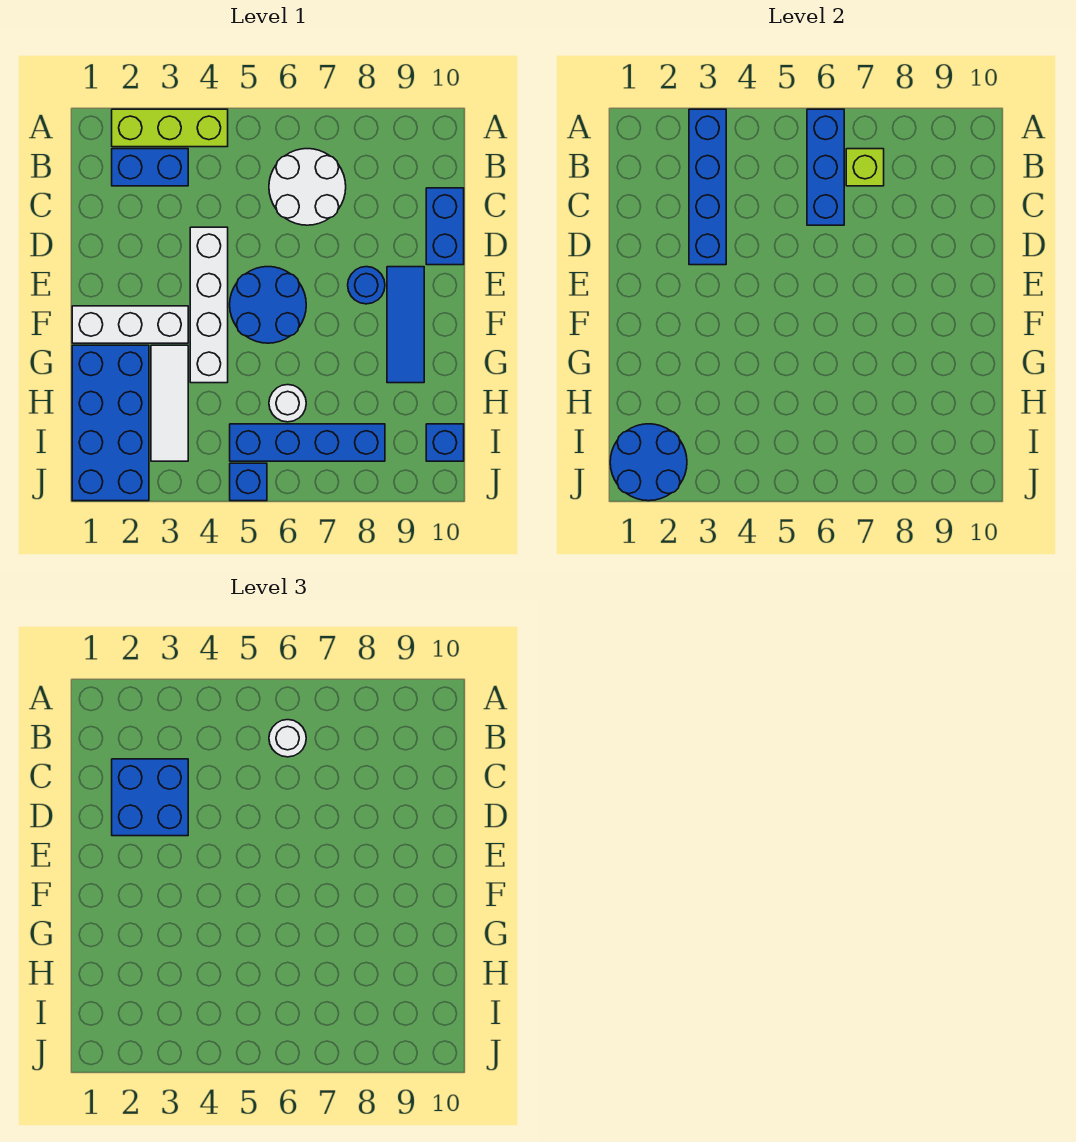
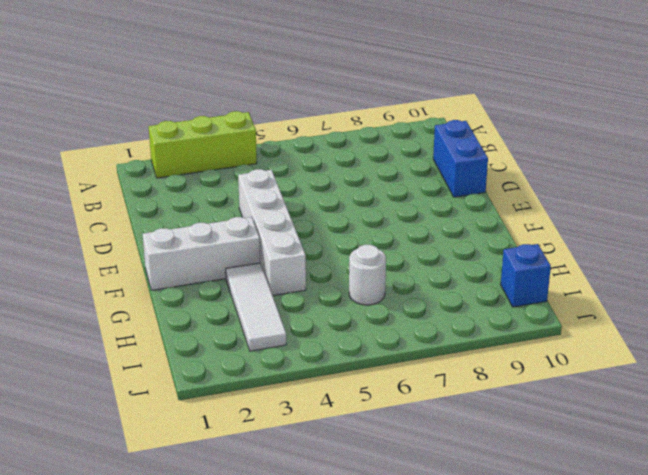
none -> blue brick B2:B3 level 1
none -> white round brick B6:C7 level 1
none -> blue round brick E5:F6 level 1

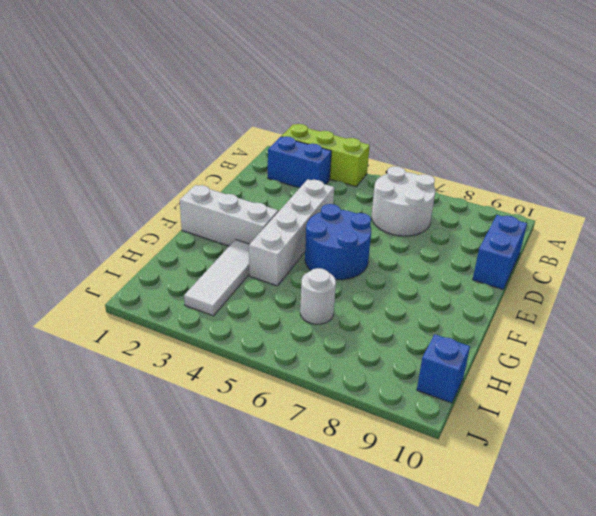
none -> blue round brick E8 level 1
none -> blue tile E9:G9 level 1
none -> blue brick G1:J2 level 1

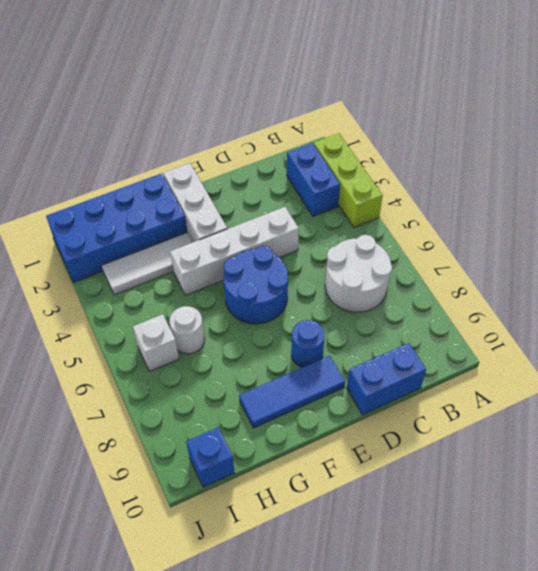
white brick I6 level 1 -> blue brick I5:I8 level 1
none -> blue brick J5 level 1
none -> blue brick A3:D3 level 2
none -> blue brick A6:C6 level 2

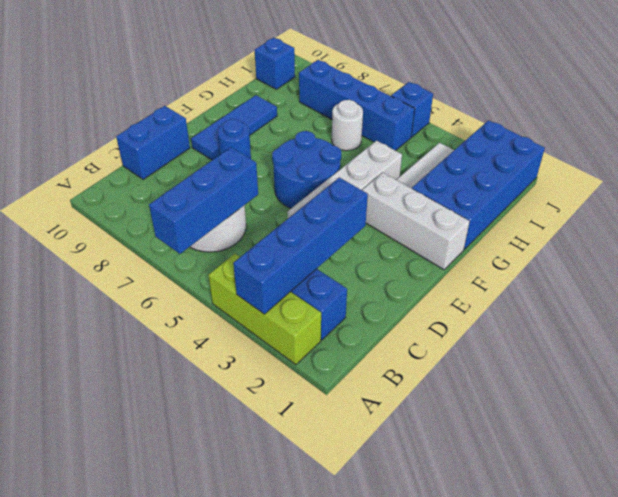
none -> lime brick B7 level 2
none -> blue round brick I1:J2 level 2
none -> white round brick B6 level 3

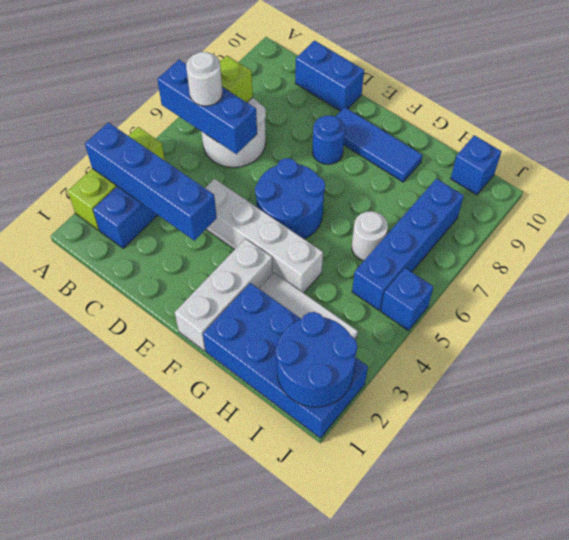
none -> blue brick C2:D3 level 3

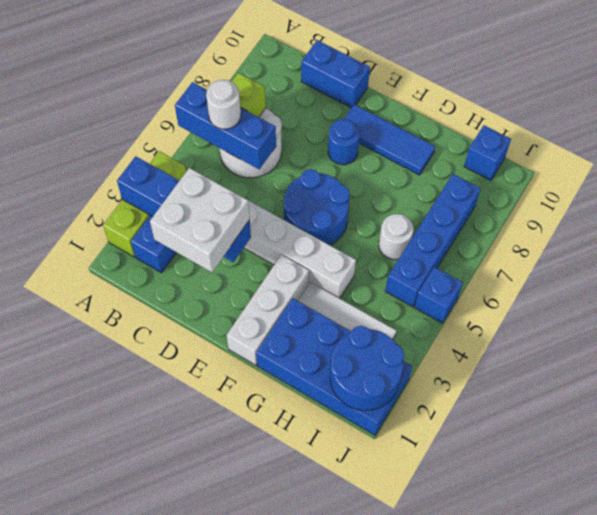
white brick C2:D3 level 3 -> blue brick C2:D3 level 3

